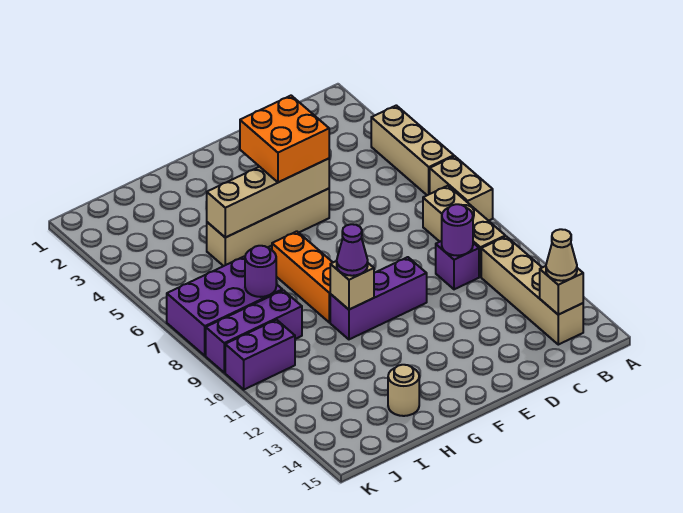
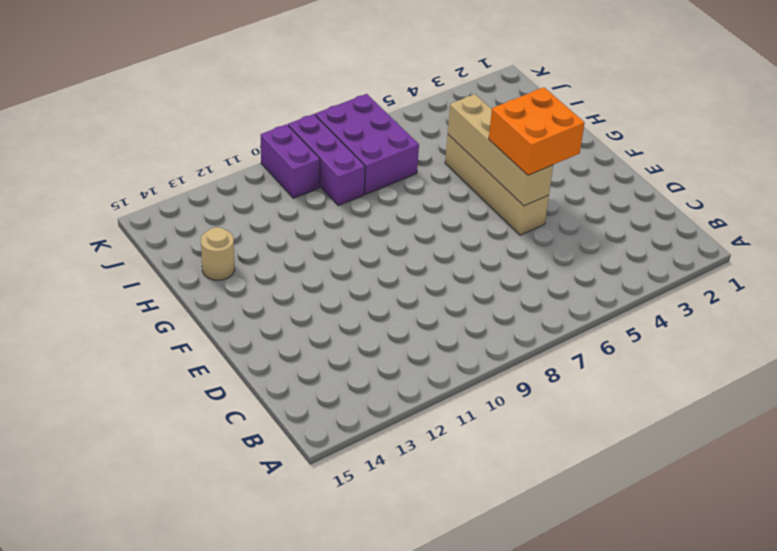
none -> tan brick A4:A6 level 1
none -> tan brick A7:A8 level 1
none -> tan brick B8:B10 level 1

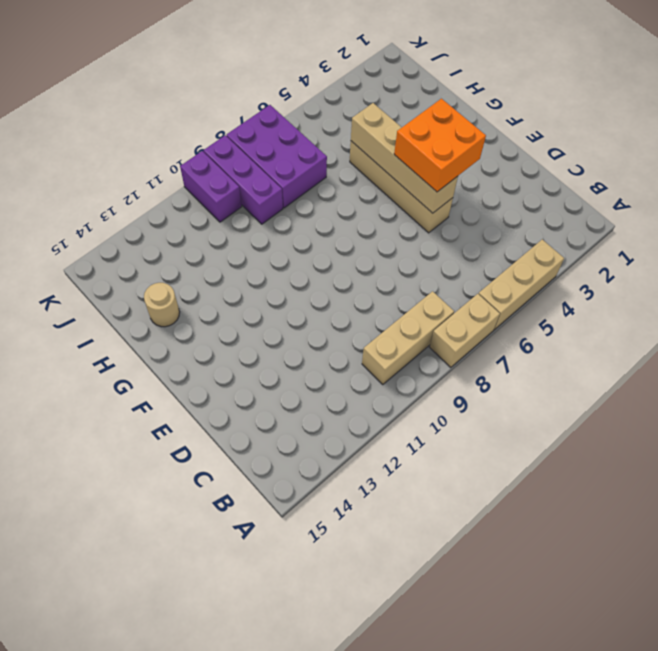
none -> tan brick B11:B14 level 1
none -> purple brick C10 level 1
none -> purple brick E10:G10 level 1

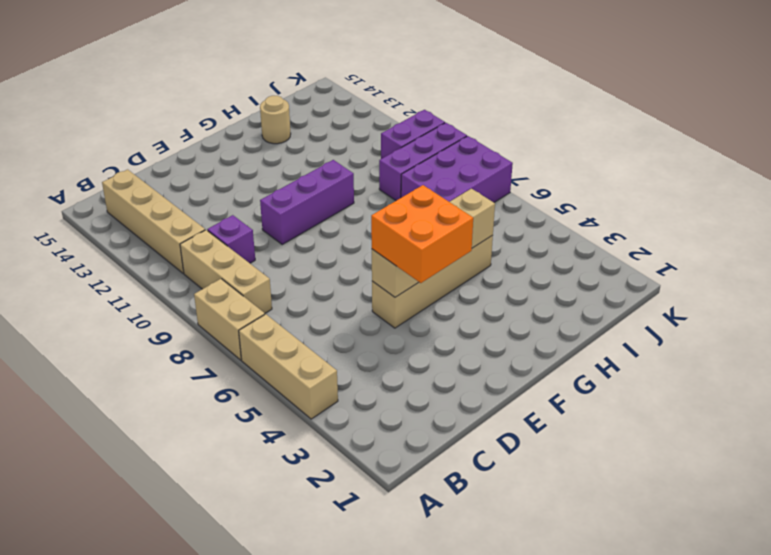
none -> orange brick G7:G9 level 1
none -> tan brick B14 level 2
none -> purple round brick C10 level 2

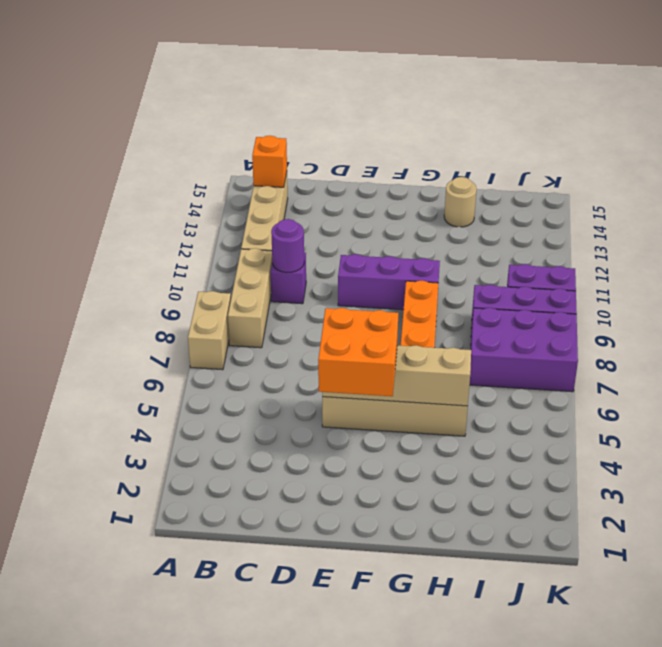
orange brick B14 level 2 -> tan brick B14 level 2
none -> tan brick A4:A6 level 1
none -> tan brick G10 level 2
none -> purple round brick I8 level 2

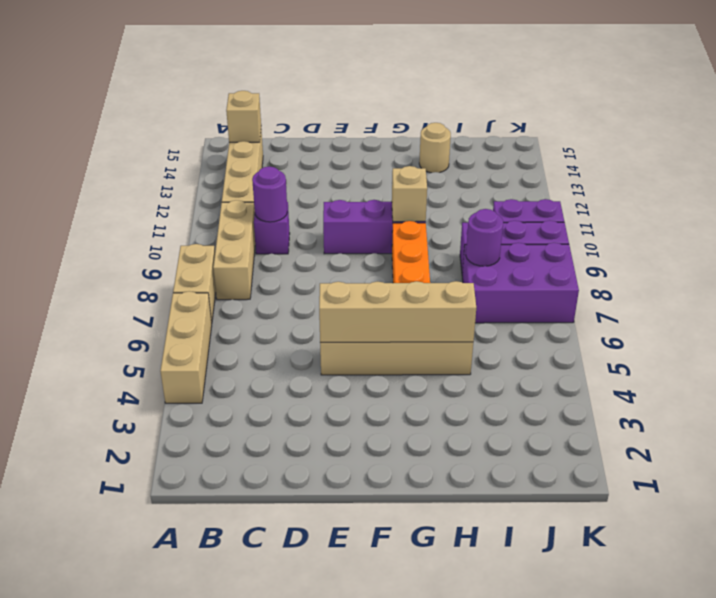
none -> tan cone B14 level 3
none -> orange brick E4:F5 level 3
none -> purple cone G10 level 3

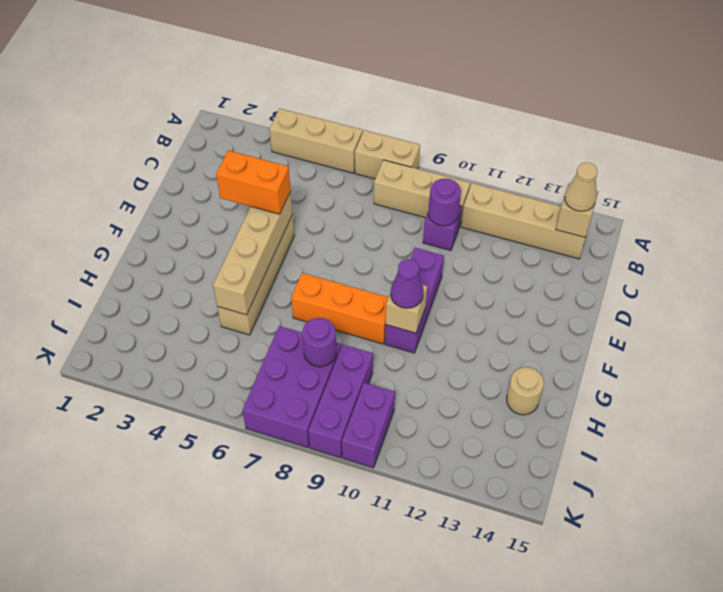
orange brick E4:E5 level 3 -> orange brick E4:F5 level 3

